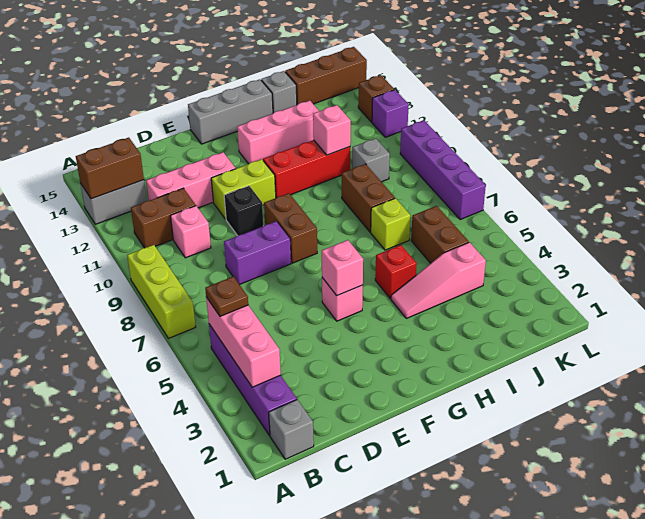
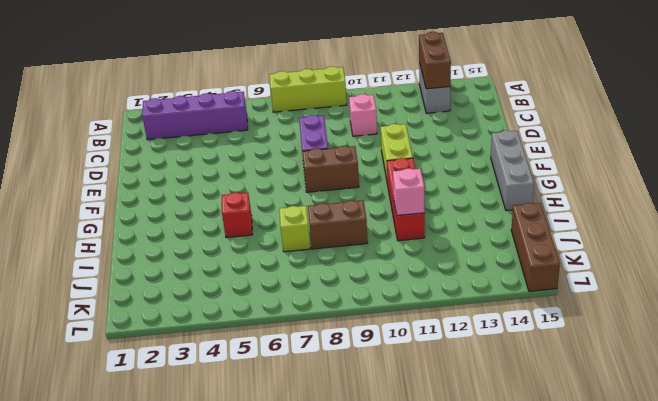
none -> grey brick B1 level 1
none -> brown brick B11:C11 level 1
none -> pink brick C12:E12 level 1
none -> black brick E10 level 1

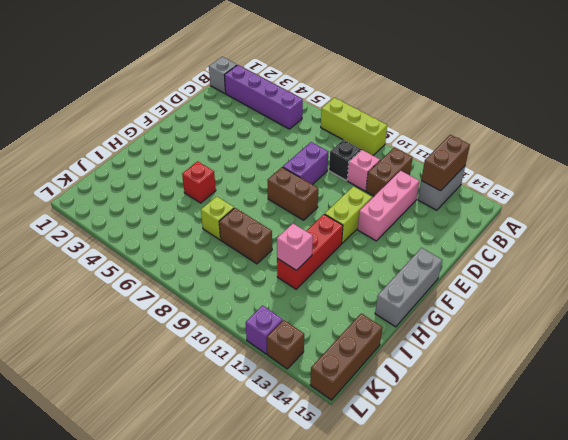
black brick C9 level 1 -> black brick E10 level 1
none -> pink brick F5 level 1
none -> pink brick G13:I13 level 1
none -> pink slope H4:J4 level 1 top J
none -> grey brick I15 level 1

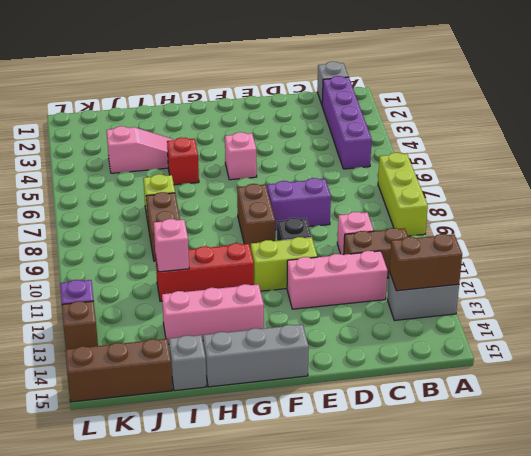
none -> brown brick J5:J6 level 1
none -> grey brick J10 level 1
none -> purple brick L7:L10 level 1
none -> pink brick B3:B5 level 2

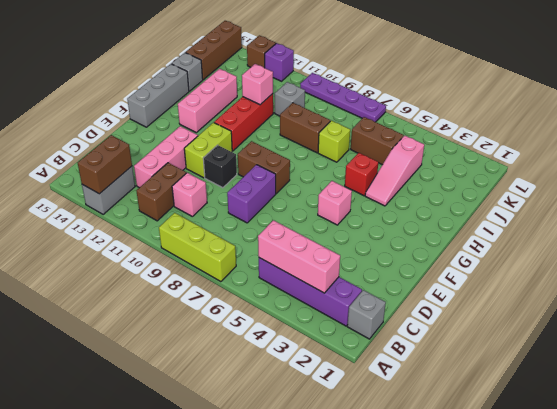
purple plate L7:L10 level 1 -> purple brick L7:L10 level 1
none -> pink brick F5 level 2
none -> brown plate B5 level 3

